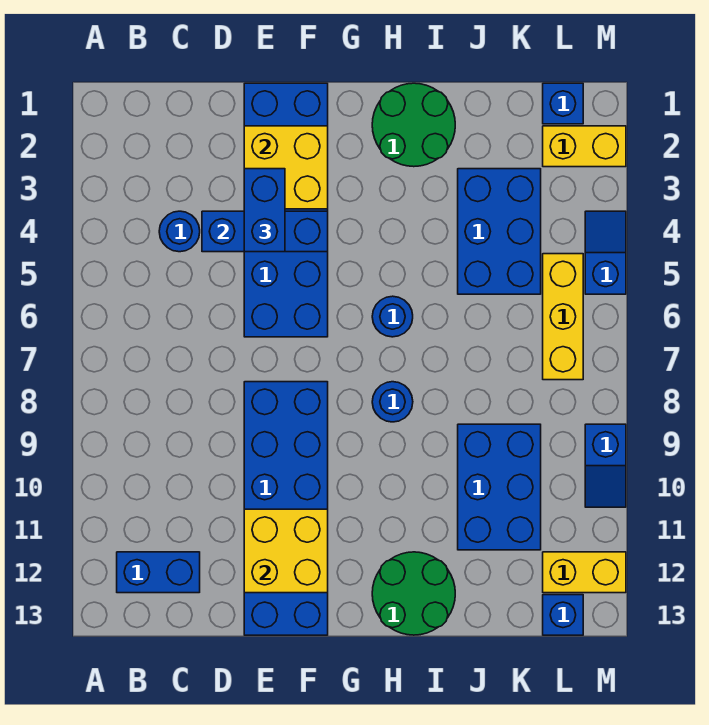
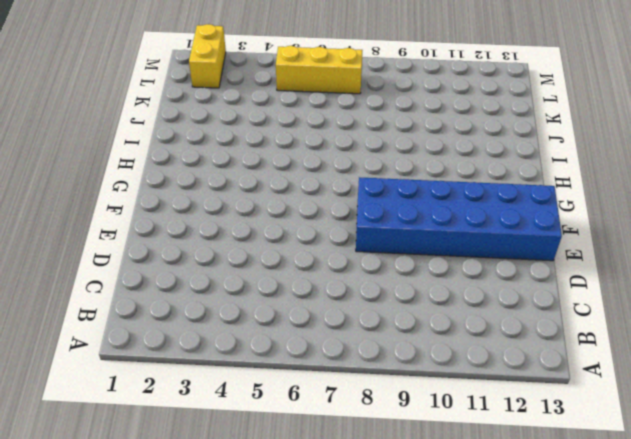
none -> blue brick B12:C12 level 1
none -> blue round brick C4 level 1
none -> blue brick E1:F6 level 1

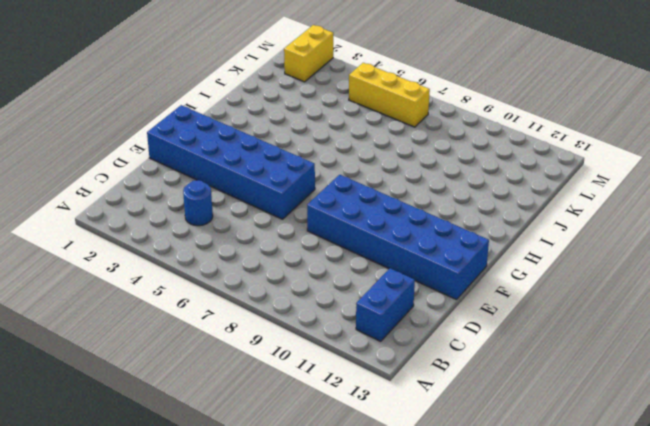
none -> green round brick H1:I2 level 1
none -> blue round brick H6 level 1
none -> blue round brick H8 level 1

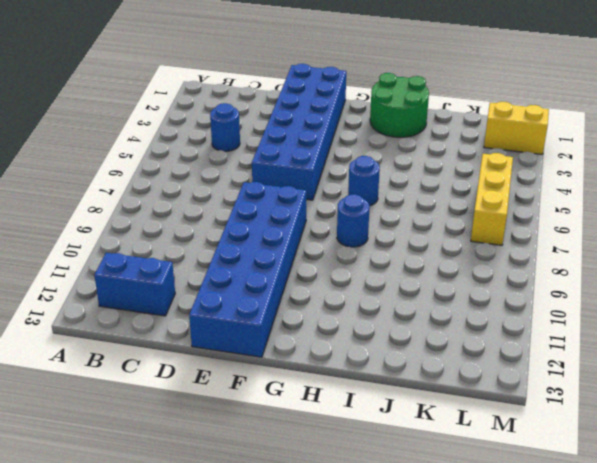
none -> green round brick H12:I13 level 1
none -> blue brick J3:K5 level 1
none -> blue brick J9:K11 level 1

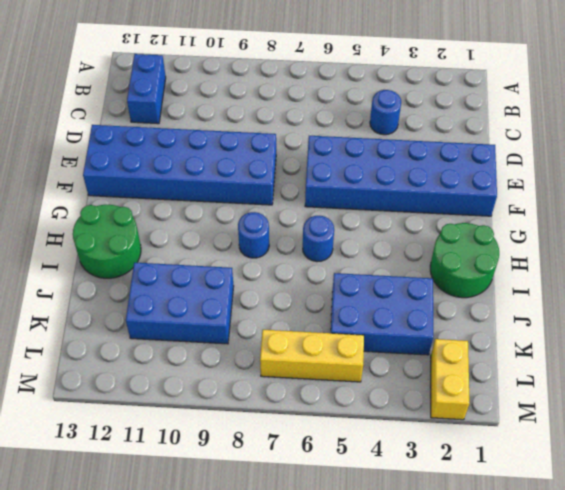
none -> blue brick L1 level 1
none -> yellow brick L12:M12 level 1
none -> blue brick L13 level 1

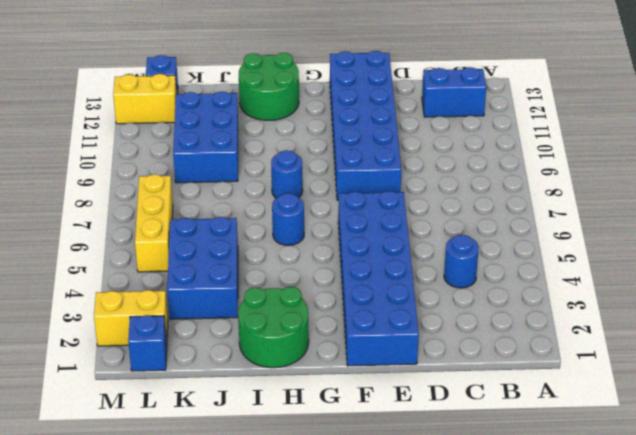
none -> blue slope M4:M5 level 1 top 5
none -> blue slope M9:M10 level 1 top 9
none -> blue brick D4:F4 level 2

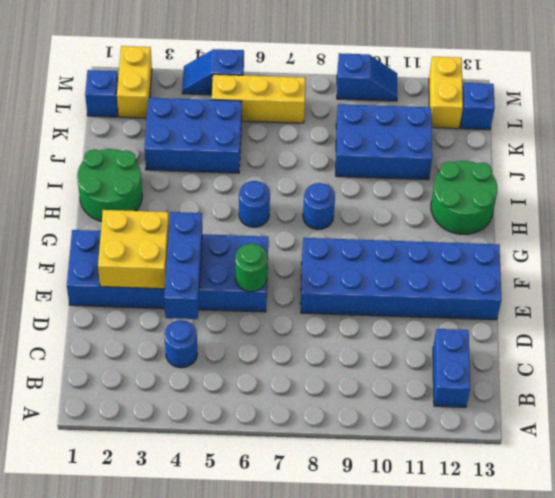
green round brick E6 level 2 -> none
none -> yellow brick E11:F12 level 2
none -> blue brick E3:E4 level 3

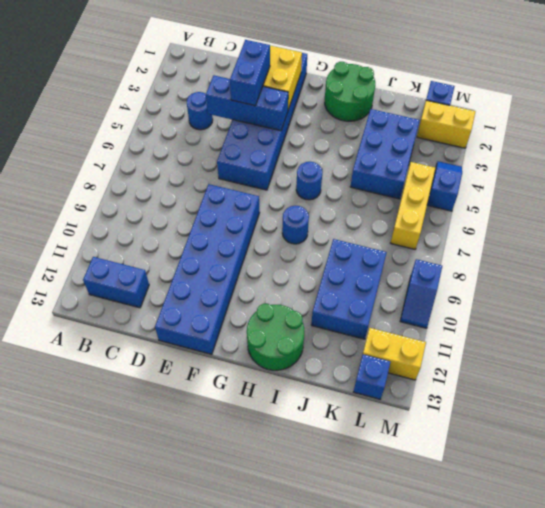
none -> yellow brick E11:F12 level 2

